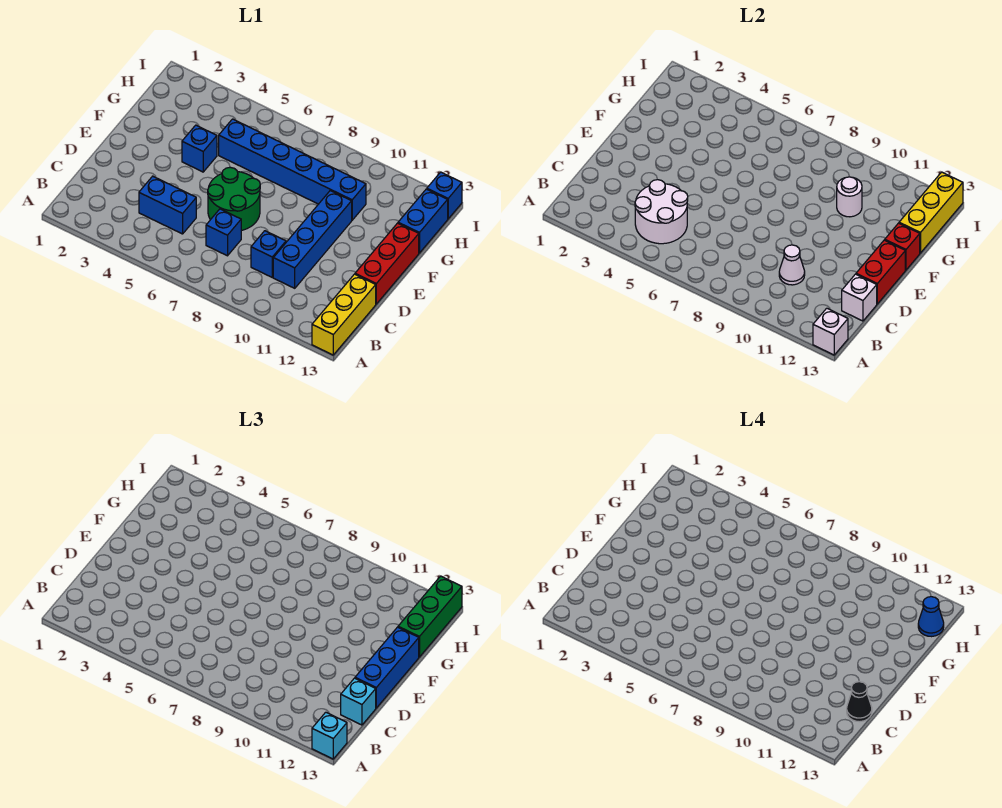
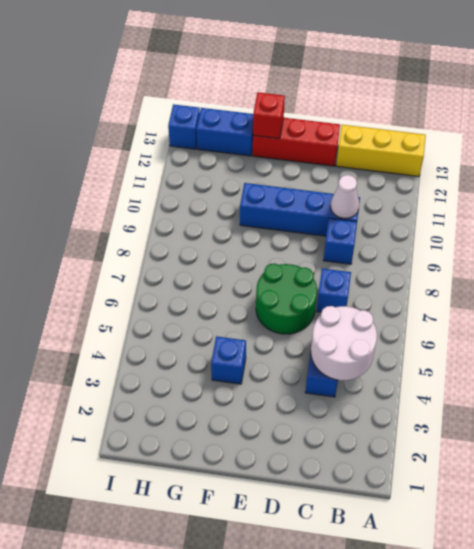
none -> blue brick G5:G10 level 1
none -> white brick A13 level 2
none -> white brick C13 level 2

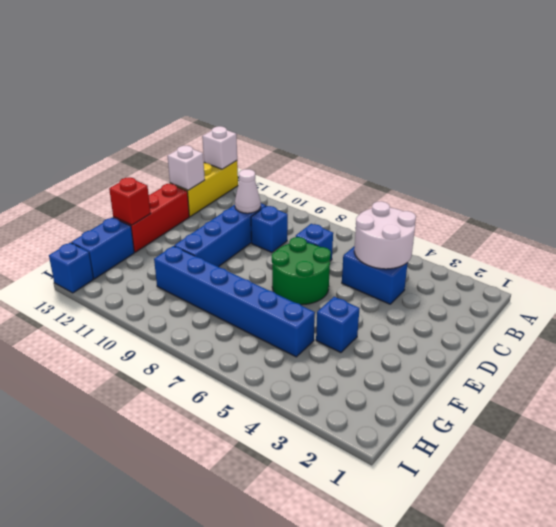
none -> red brick D13:E13 level 2
none -> white round brick G10 level 2
none -> yellow brick G13:I13 level 2

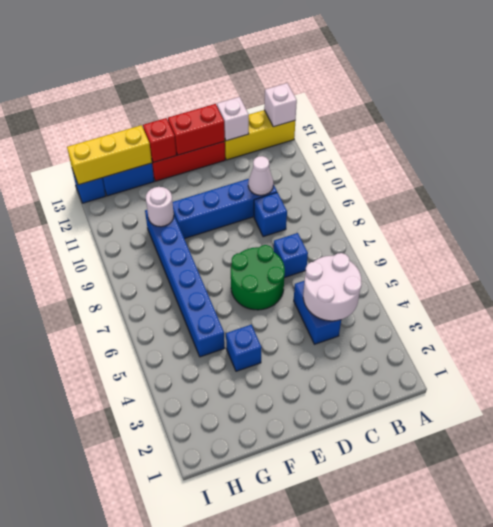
none -> cyan brick A13 level 3
none -> cyan brick C13 level 3
none -> blue brick D13:F13 level 3

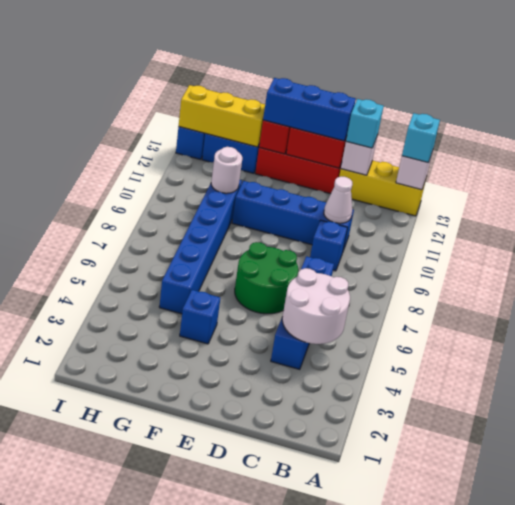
none -> green brick G13:I13 level 3
none -> black cone C13 level 4
none -> blue cone H13 level 4

